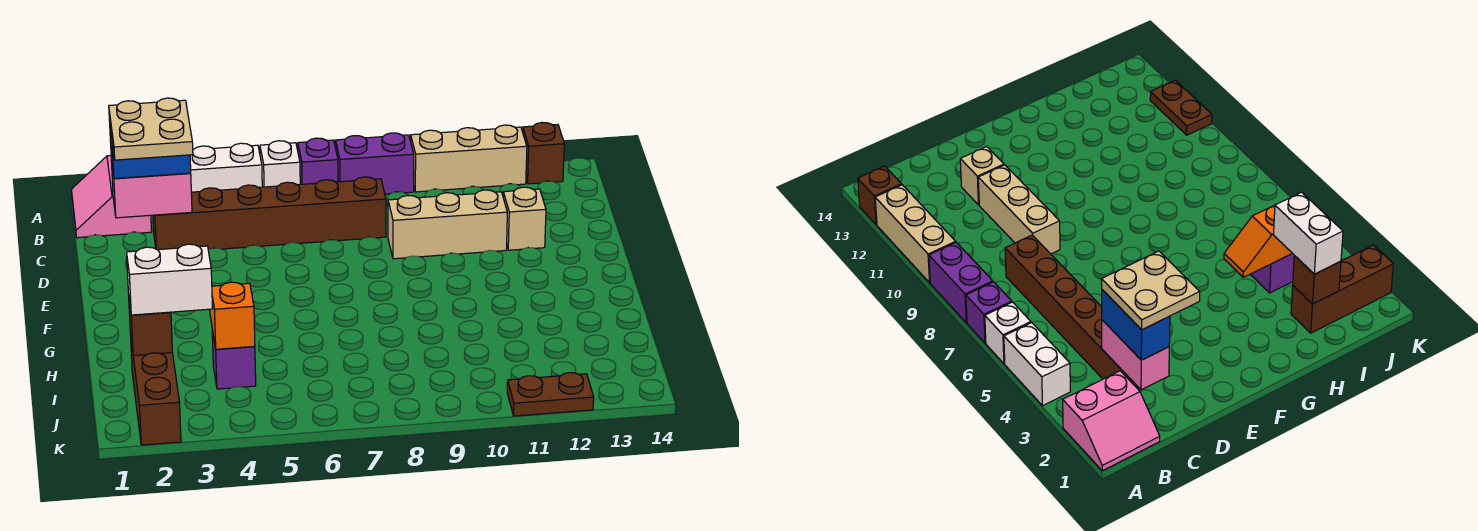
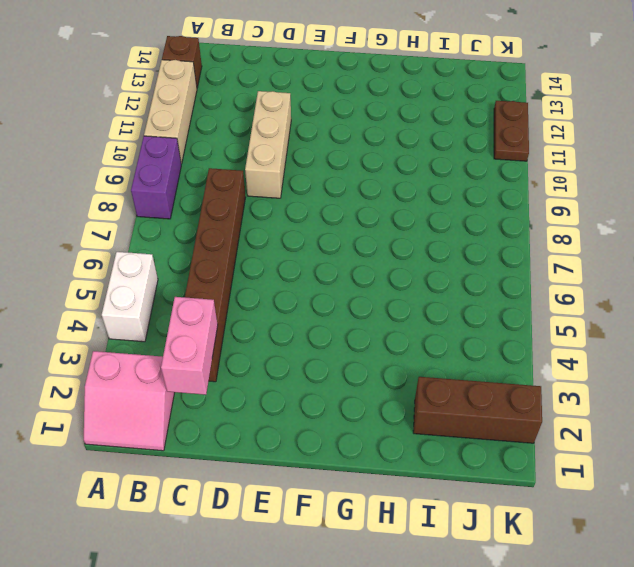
none -> white brick A6 level 1
none -> purple brick A7 level 1
none -> tan brick D12 level 1

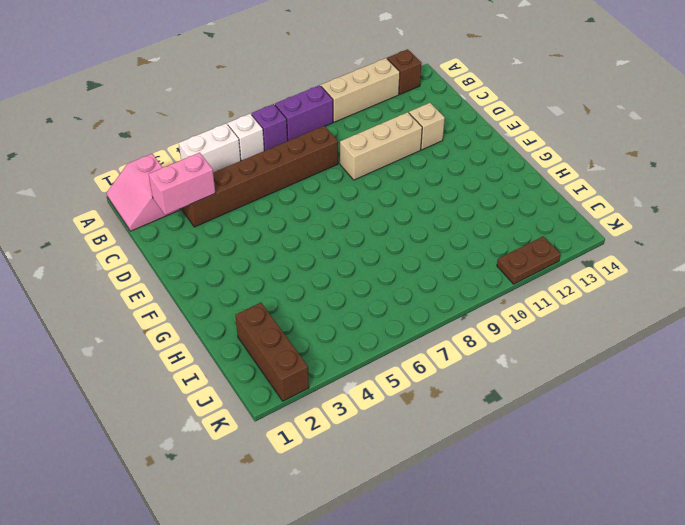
none -> purple brick I4 level 1
none -> orange slope H4:I4 level 2 top I
none -> brown brick I2 level 2

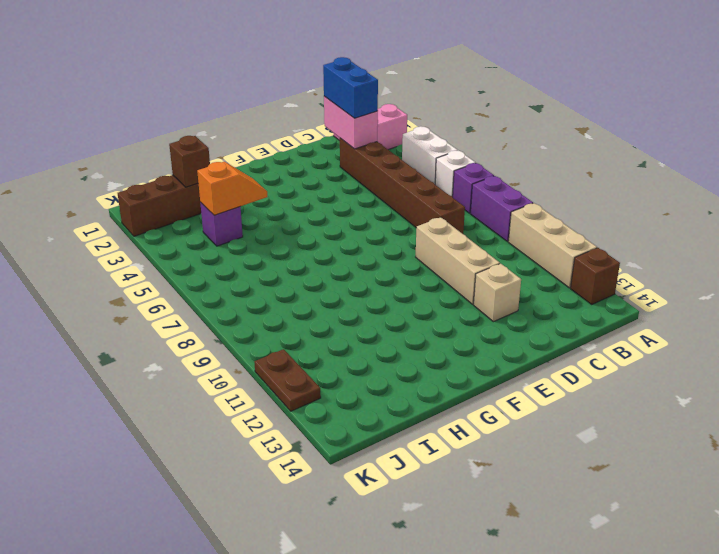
none -> white brick I2:I3 level 3
none -> tan plate C2:D3 level 4

